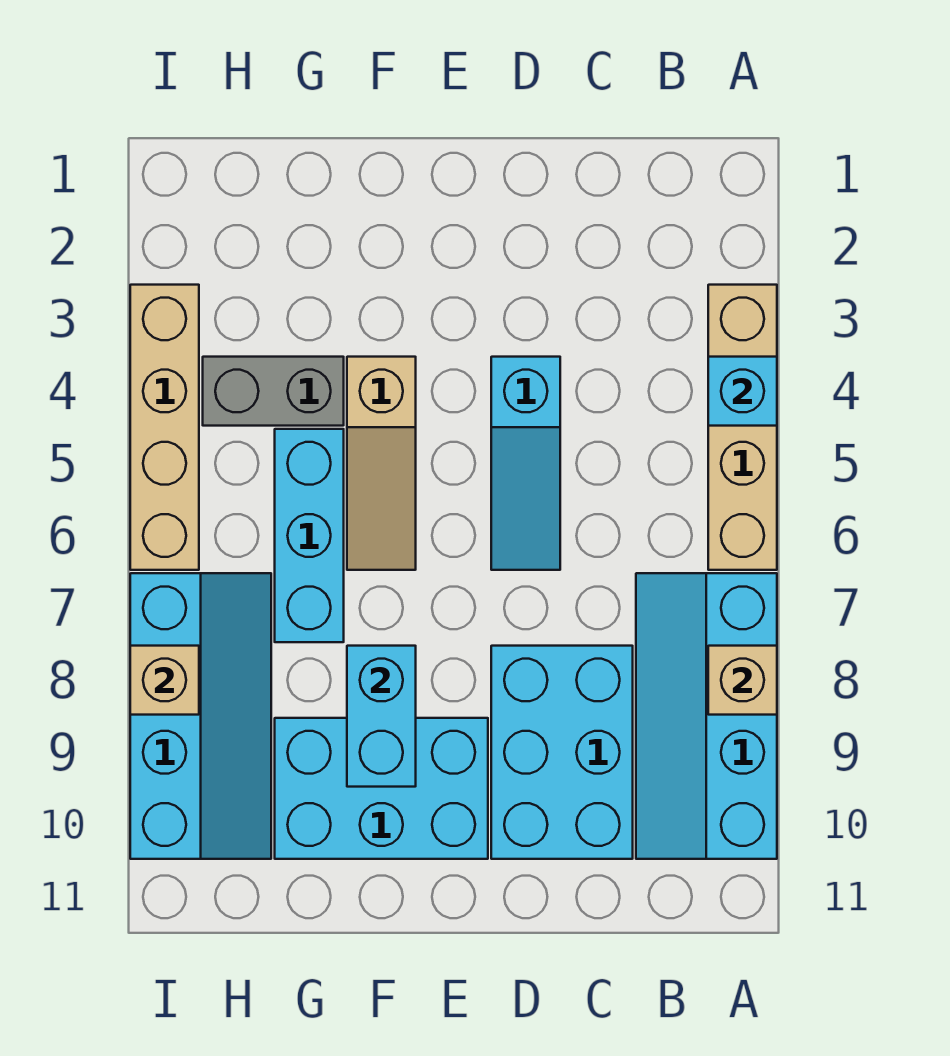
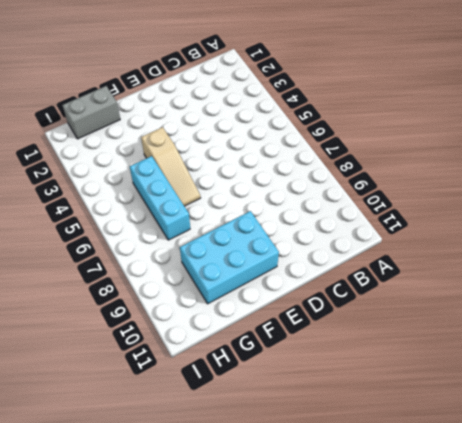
grey brick G1:H1 level 1 -> grey brick G4:H4 level 1
none -> tan brick A3:A6 level 1
none -> cyan slope A7:B10 level 1 top A
none -> cyan brick C8:D10 level 1

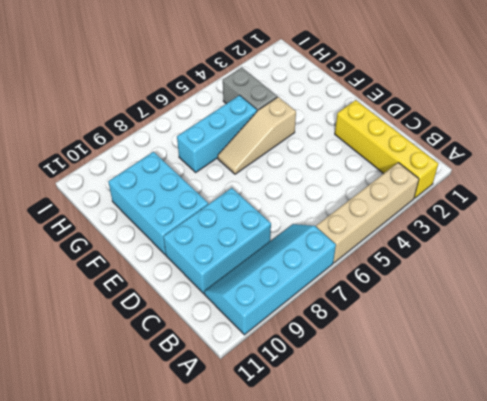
yellow brick A2:D2 level 1 -> none
none -> cyan slope D4:D6 level 1 top 4
none -> cyan slope H7:I10 level 1 top I
none -> tan brick I3:I6 level 1

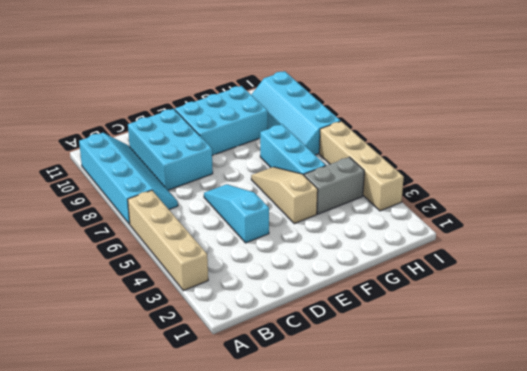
none -> cyan brick A4 level 2
none -> tan brick A8 level 2
none -> cyan brick F8:F9 level 2

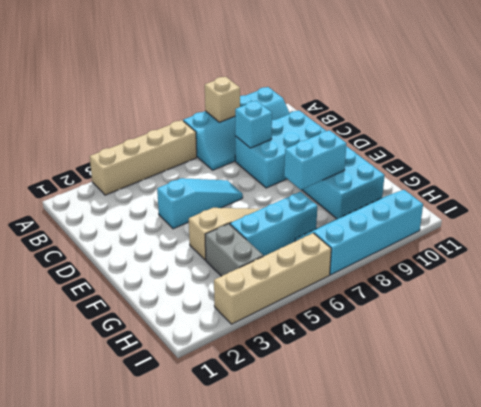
cyan brick C8 level 2 -> cyan brick A4 level 2
none -> tan brick I8 level 2

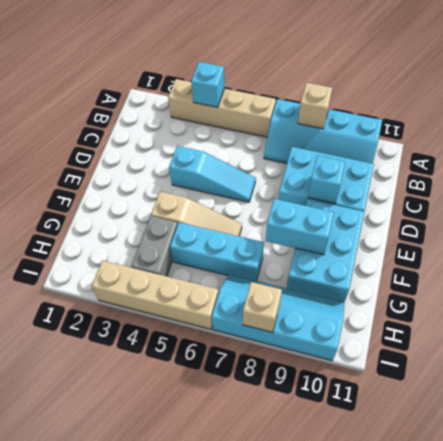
cyan brick D9 level 2 -> none

